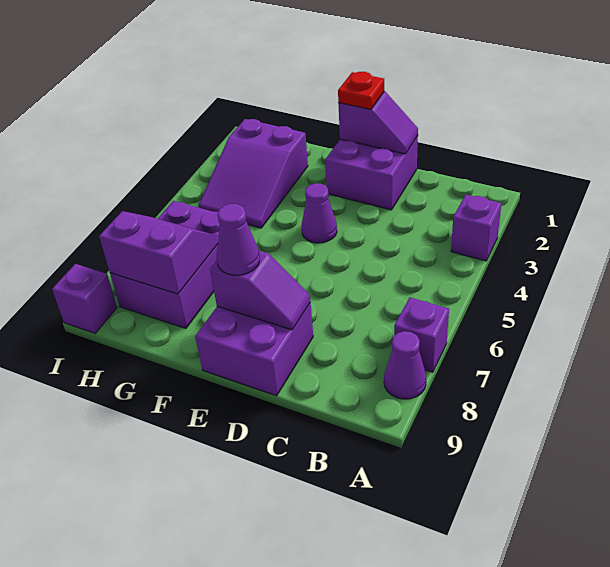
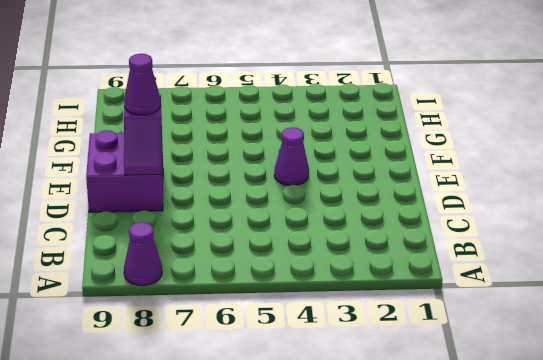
none -> purple brick A3 level 1
none -> purple brick A7 level 1
none -> purple brick D1:E2 level 1

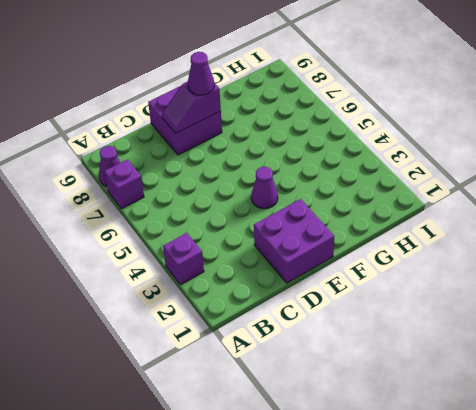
none -> purple slope G2:H4 level 1 top 2
none -> purple brick G6:H8 level 1
none -> purple brick I9 level 1

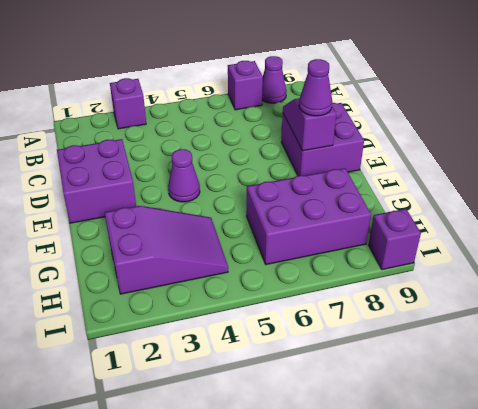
none -> purple slope D1:E1 level 2 top E
none -> purple slope G7:H8 level 2 top 8
none -> red plate E1 level 3

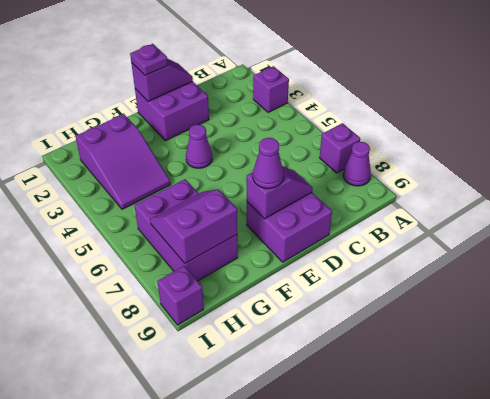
purple plate E1 level 3 -> red plate E1 level 3

